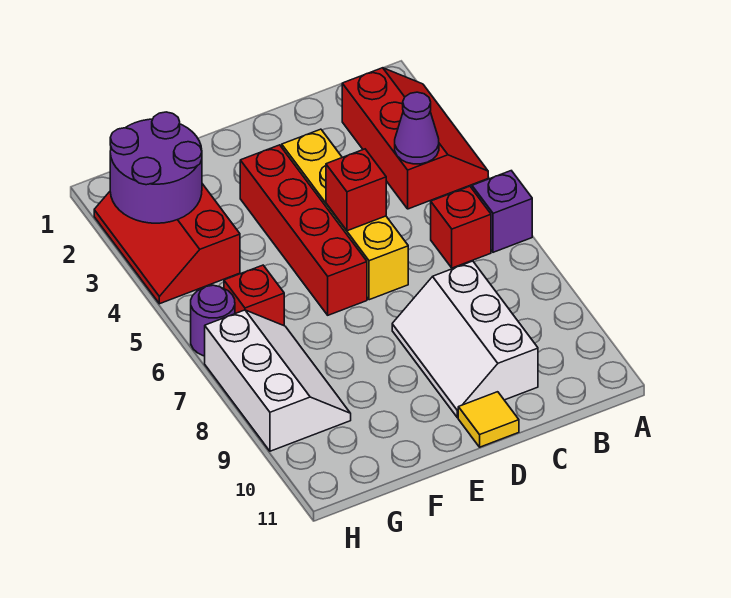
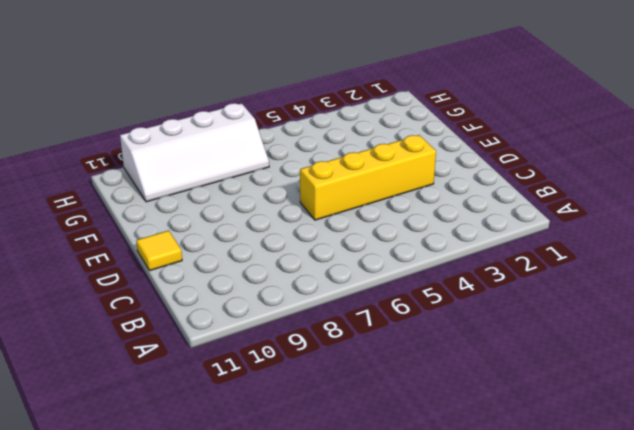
white slope G7:H10 level 1 top H -> white slope G7:H9 level 1 top H
none -> red slope A2:B4 level 1 top B
none -> purple brick A6 level 1
none -> red brick B6 level 1

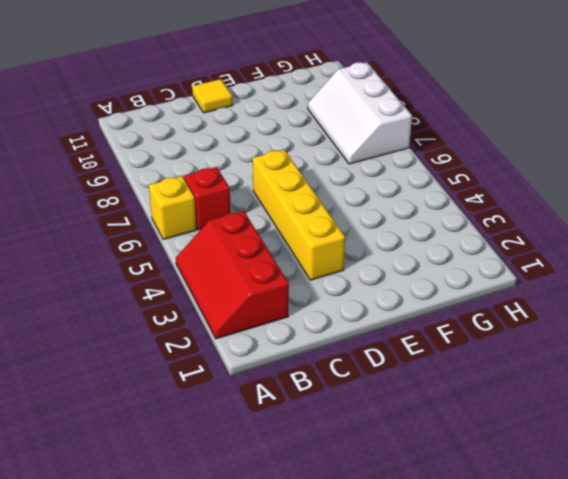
yellow brick A6 level 1 -> purple brick A6 level 1
none -> white slope C8:D10 level 1 top C
none -> red brick E3:E6 level 1
none -> red slope G2:H4 level 1 top G

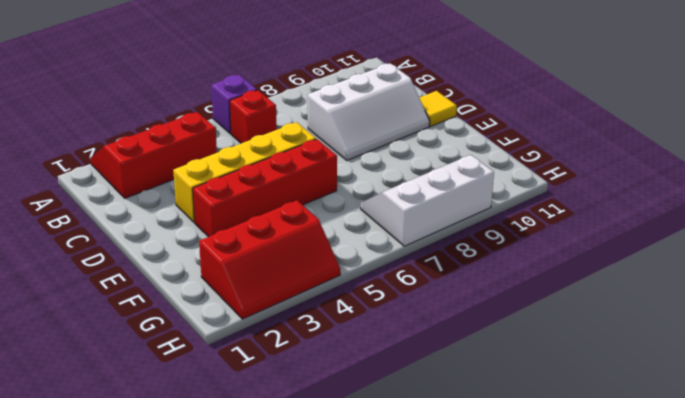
none -> red brick G6 level 1
none -> purple round brick H6 level 1
none -> purple cone B4 level 2

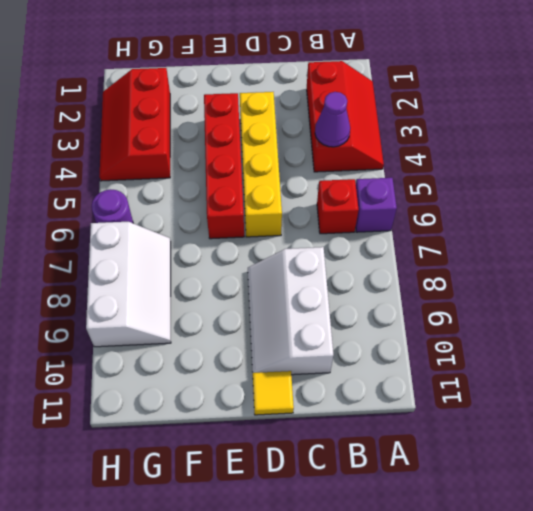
none -> red brick G6 level 1
none -> red brick D5 level 2
none -> purple round brick G2:H3 level 2

